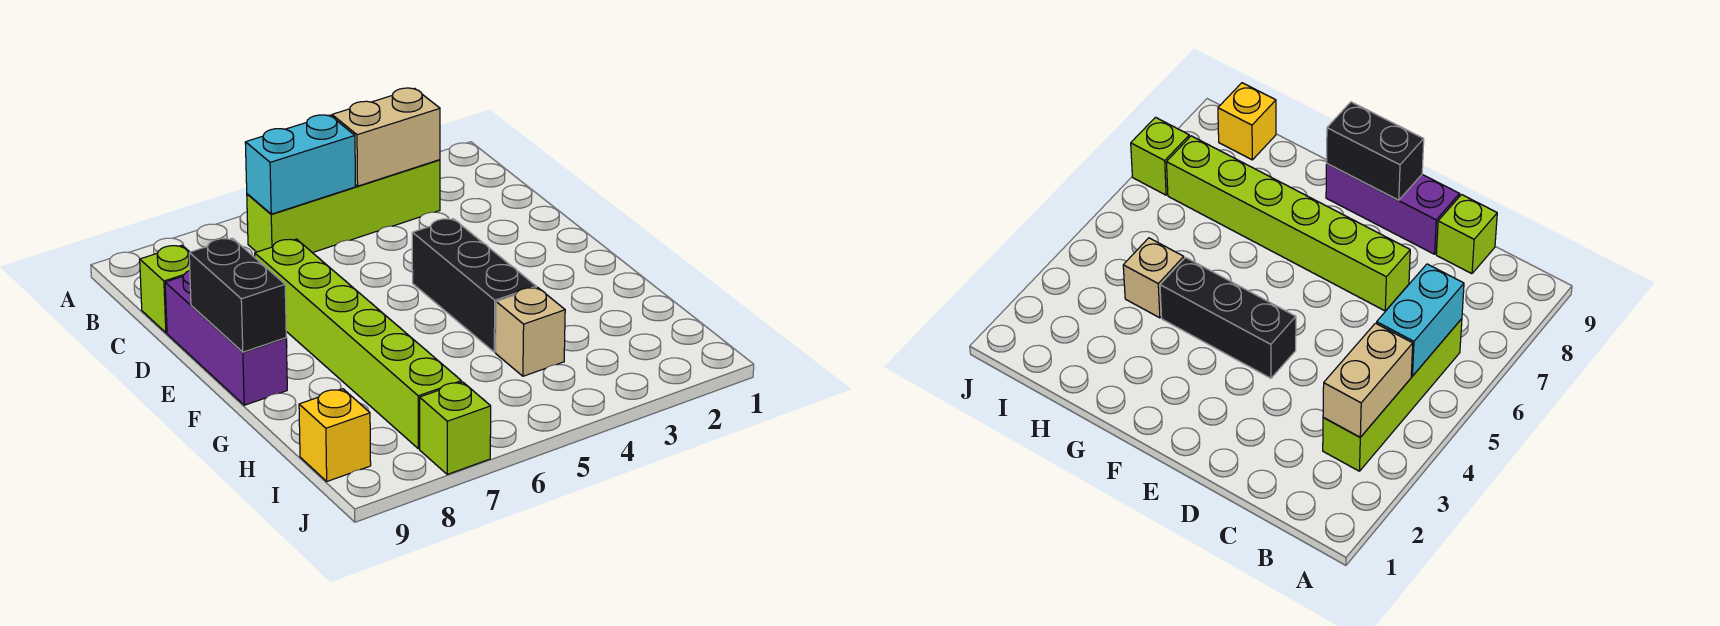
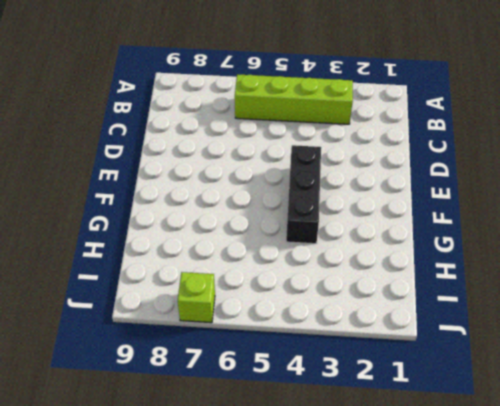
none -> lime brick C9 level 1
none -> lime brick D7:I7 level 1

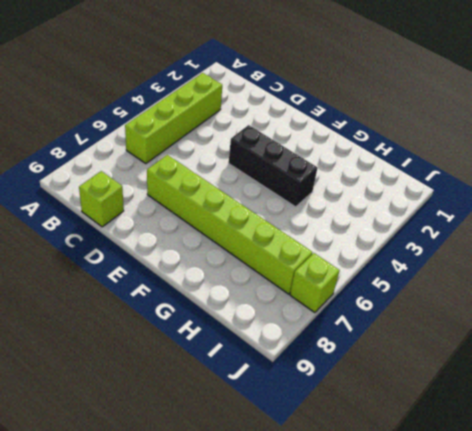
none -> purple brick D9:F9 level 1
none -> tan brick H4 level 1

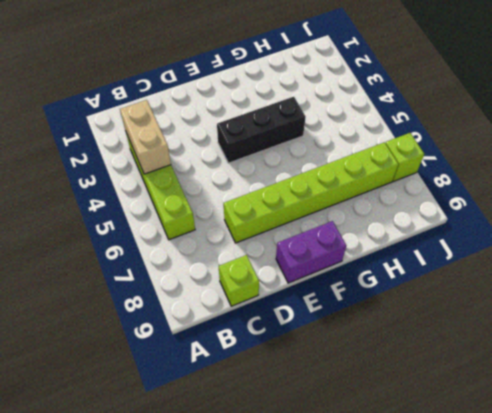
purple brick E9:F9 level 1 -> purple brick D9:F9 level 1
none -> tan brick H4 level 1
none -> yellow brick I9 level 1

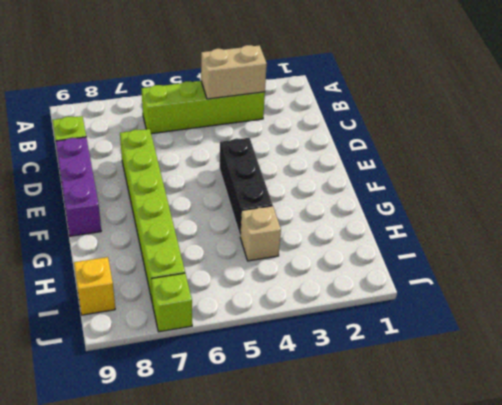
none -> cyan brick B5:B6 level 2
none -> black brick E9:F9 level 2

